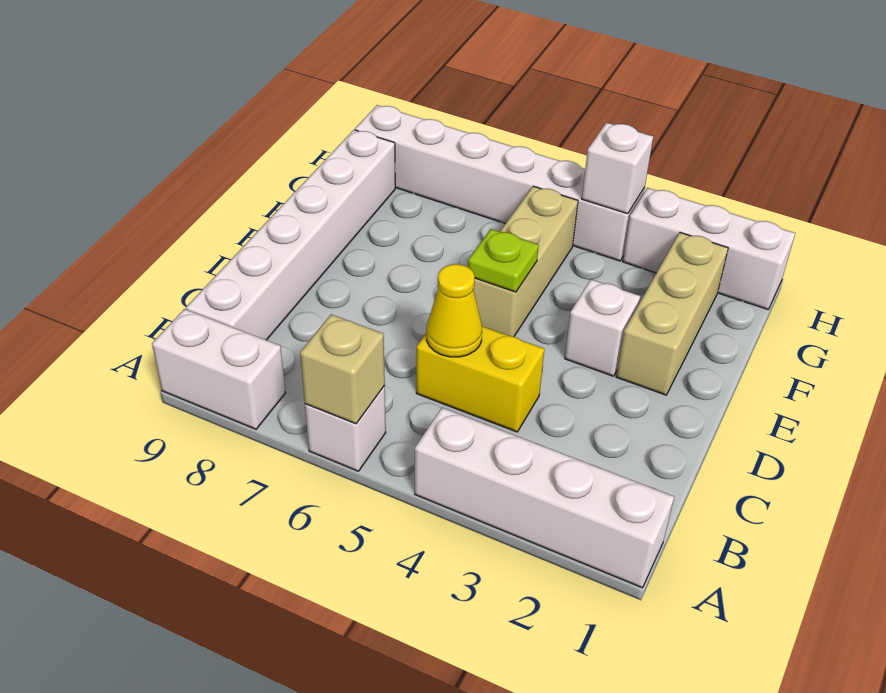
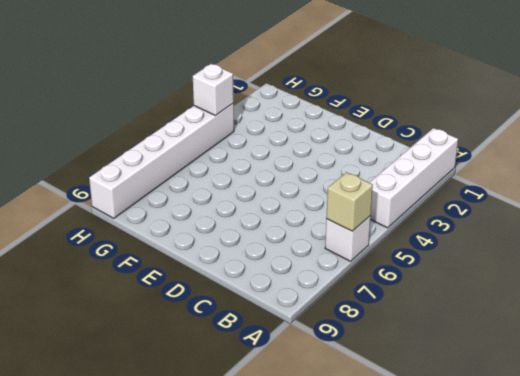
none -> white brick A8:A9 level 1
none -> white brick B9:G9 level 1
none -> yellow brick C4:C5 level 1

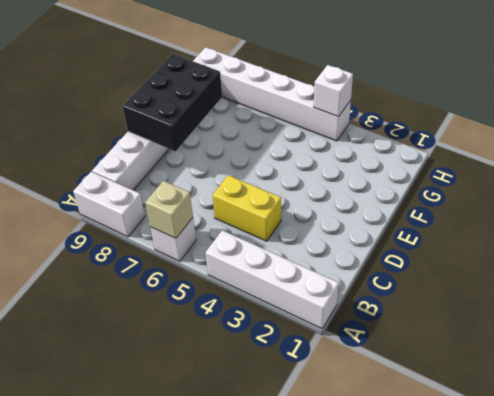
black brick D8:F9 level 2 -> none
none -> tan brick E2:G2 level 1
none -> white brick E3 level 1
none -> tan brick E5:G5 level 1

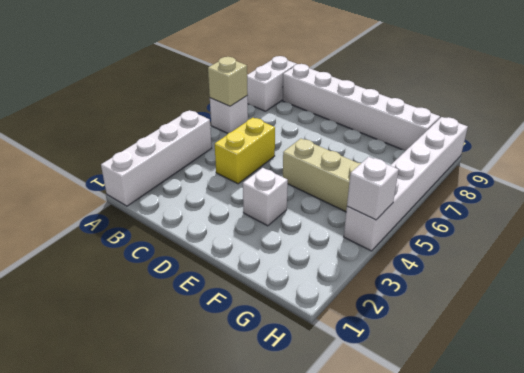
none -> tan brick E2:G2 level 1
none -> white brick H1:H3 level 1
none -> yellow cone C5 level 2

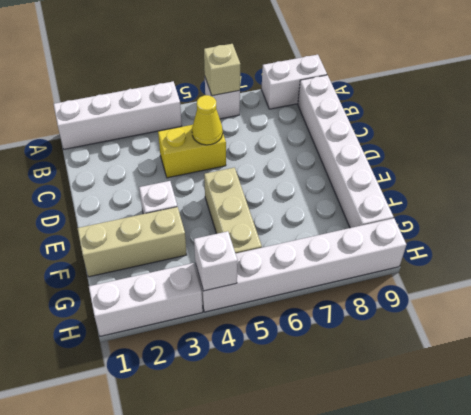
tan brick F1:F3 level 1 -> tan brick E2:G2 level 1
none -> lime plate E5 level 2

